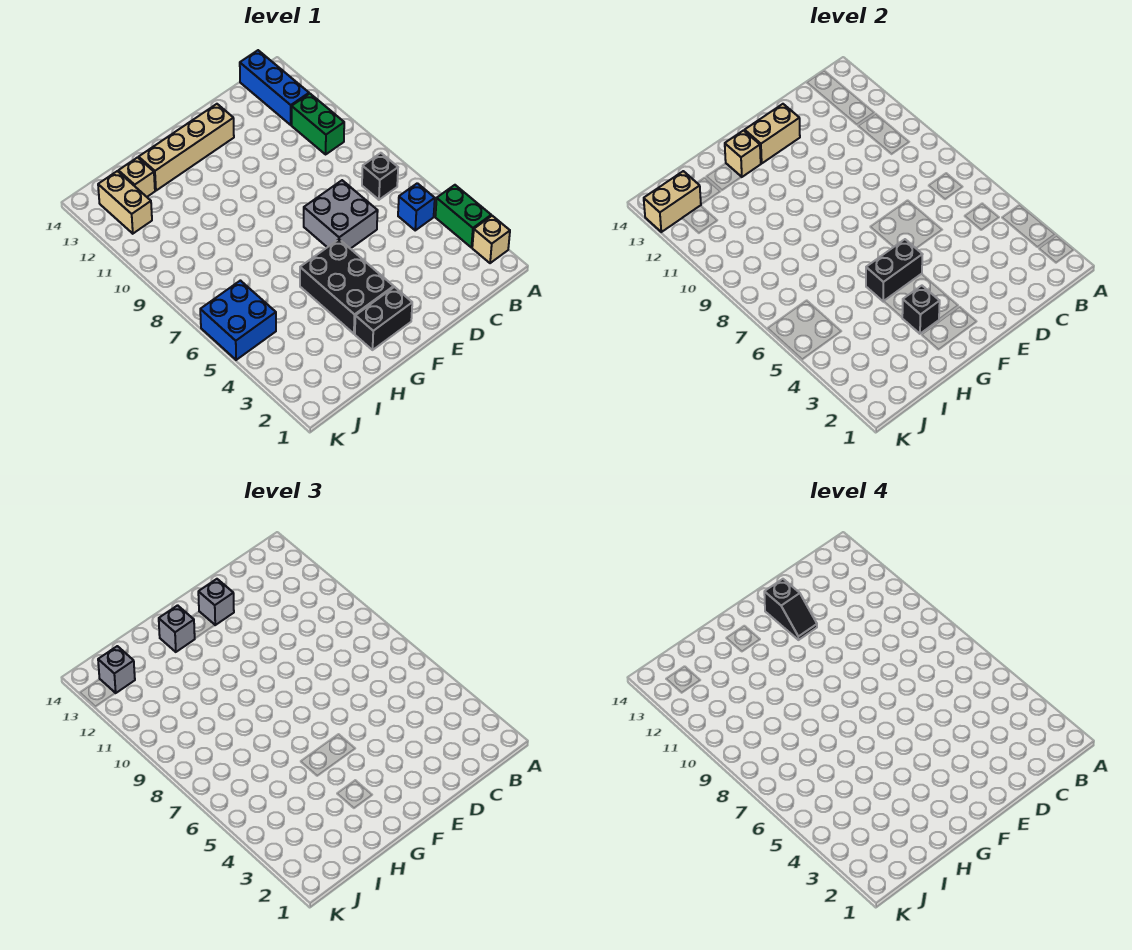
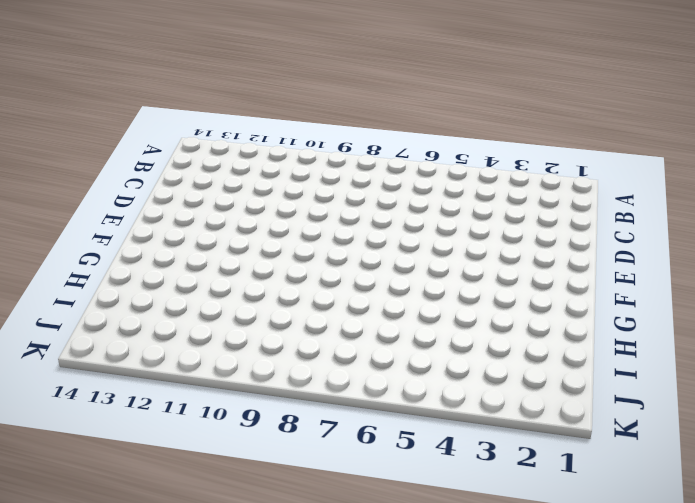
none -> tan brick A2 level 1
none -> green brick A3:A4 level 1
none -> blue brick B5 level 1

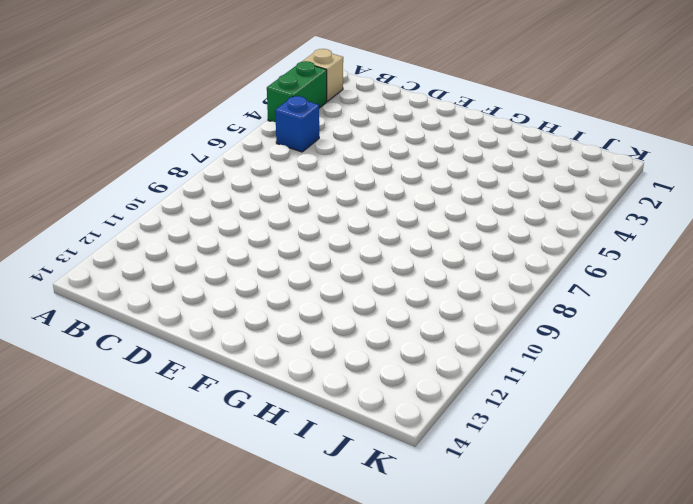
none -> black brick B7 level 1
none -> green brick B10:B11 level 1
none -> blue brick B12:B14 level 1

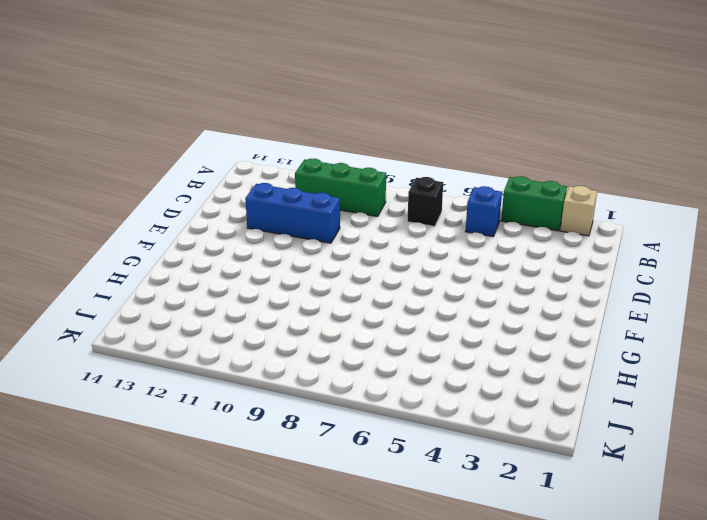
green brick B9:B11 level 1 -> green brick B10:B11 level 1
blue brick D10:D12 level 1 -> blue brick B12:B14 level 1
none -> grey brick D6:E7 level 1
none -> tan brick E13:H13 level 1
none -> black brick F2:G2 level 1

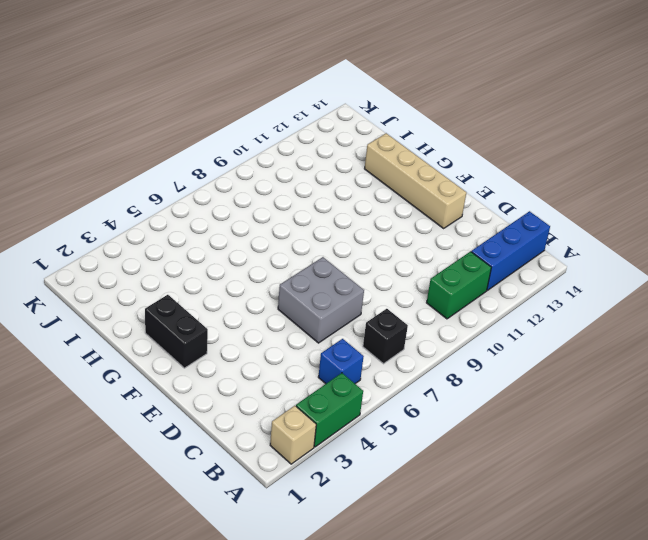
none -> black brick F3:G5 level 1
none -> tan brick I13 level 1
none -> blue brick J5:K6 level 1

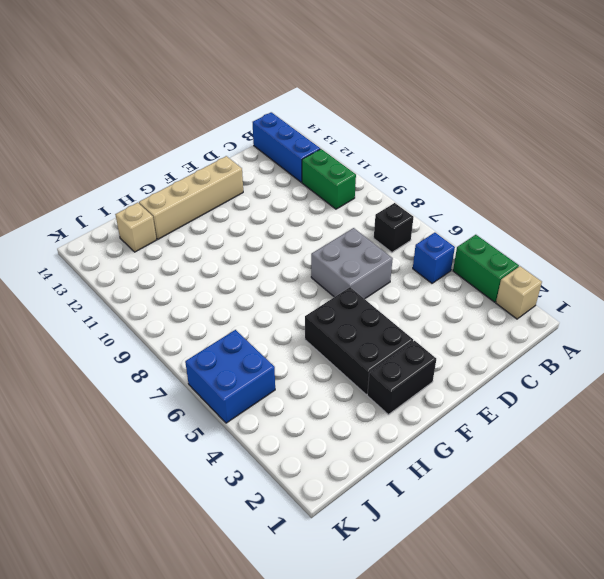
none -> tan brick J12:J13 level 1
none -> tan brick E13:F13 level 2
none -> black brick F5:G5 level 2

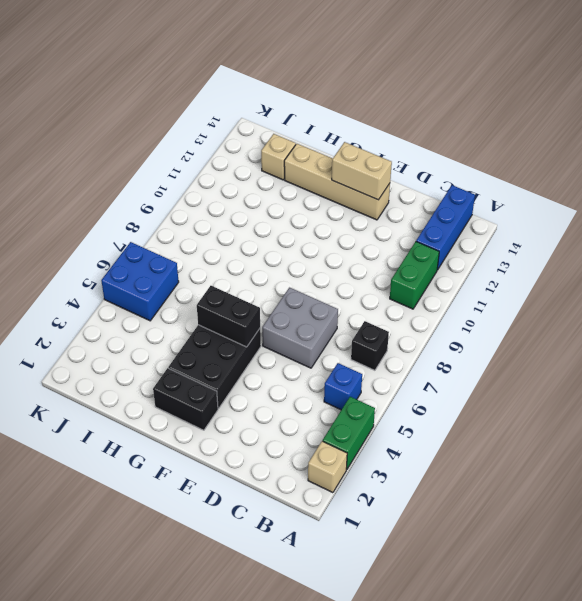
none -> tan brick J12:J13 level 1
none -> black brick G3 level 2
none -> tan brick G13 level 2

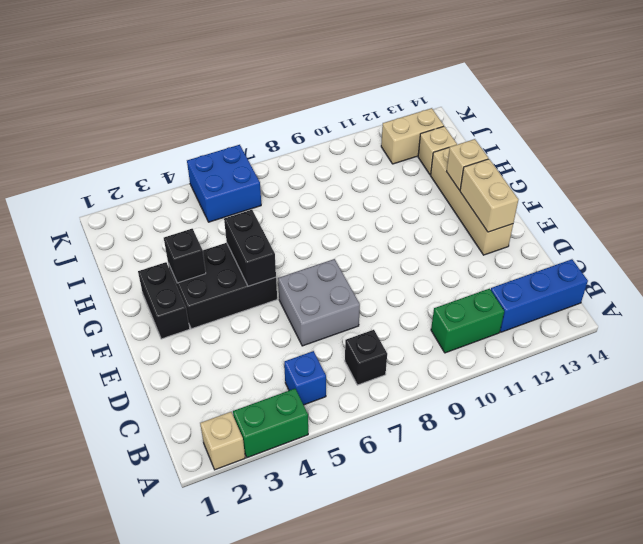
none -> tan brick J13:K13 level 2
none -> grey brick E13 level 3
none -> grey brick G13 level 3

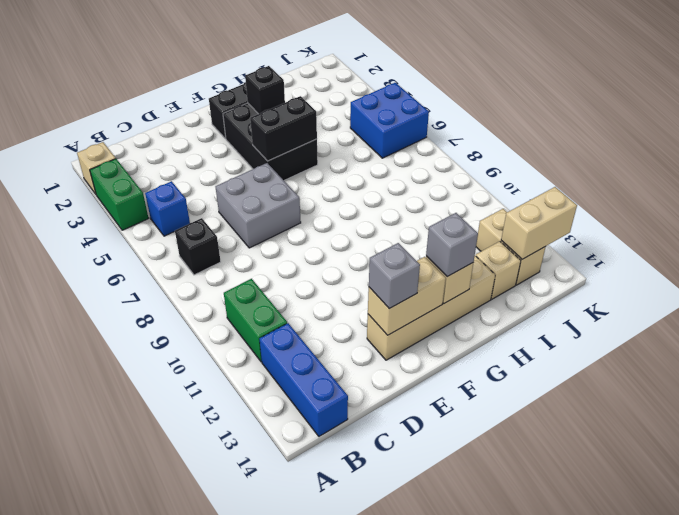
none -> grey brick J13 level 3
none -> black slope E12:E13 level 4 top 13

